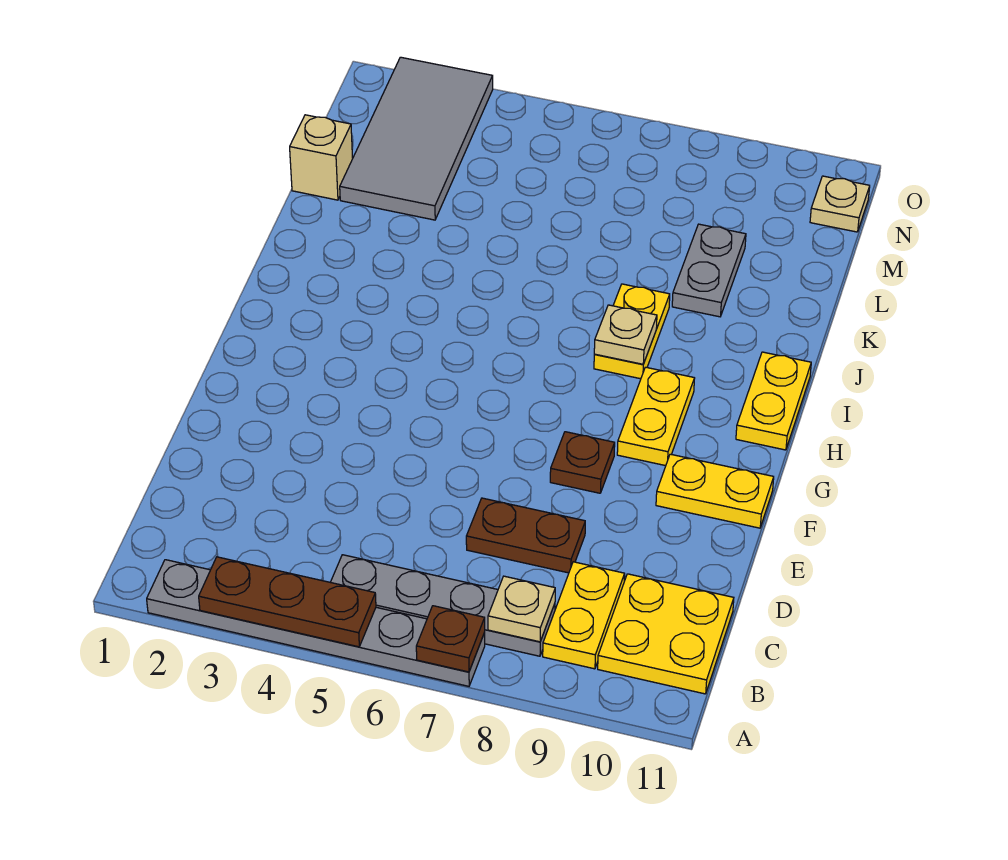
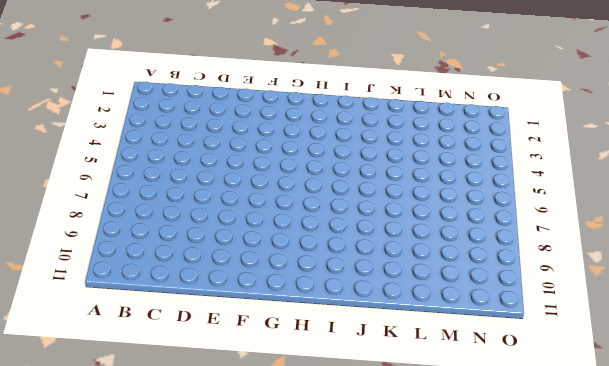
none -> grey plate A2:A7 level 1
none -> grey plate B5:B8 level 1
none -> yellow plate B9:C9 level 1

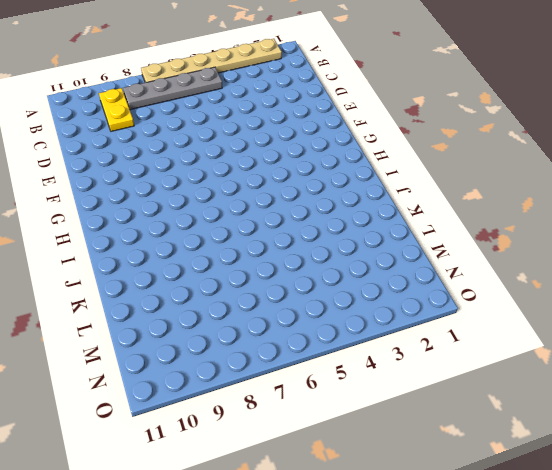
tan plate A2:A7 level 1 -> grey plate A2:A7 level 1
none -> yellow plate B10:C11 level 1
none -> brown plate D7:D8 level 1
none -> brown plate F8 level 1

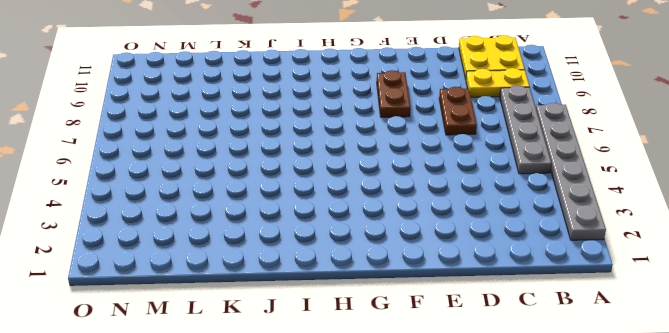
brown plate F8:F9 level 1 -> brown plate F8 level 1
none -> yellow plate F10:F11 level 1
none -> yellow plate G9:H9 level 1
none -> yellow plate H11:I11 level 1

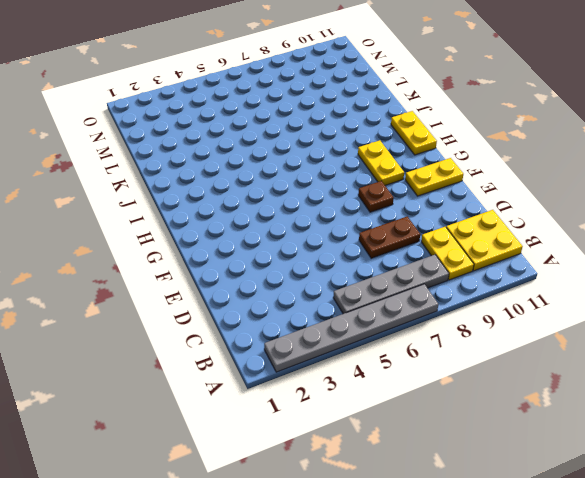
none -> yellow plate I8:J8 level 1
none -> grey plate K9:L9 level 1
none -> tan brick L1 level 1

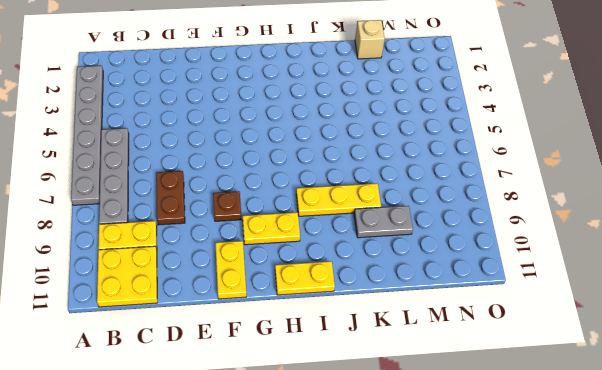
yellow plate I8:K8 level 1 -> yellow plate I8:J8 level 1
none -> grey tile L2:O3 level 1
none -> tan plate N11 level 1
none -> brown plate A3:A5 level 2

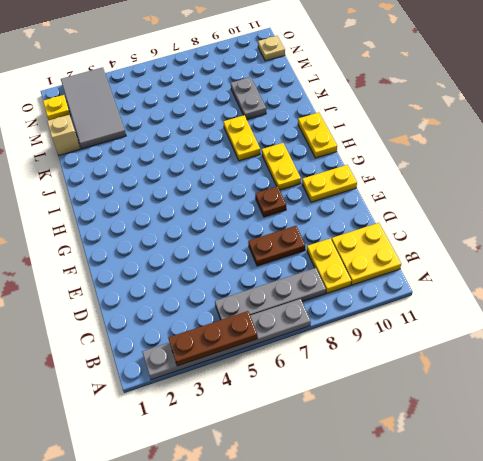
yellow plate N1 level 1 -> none
none -> brown plate A7 level 2
none -> tan plate B8 level 2
none -> tan plate I8 level 2

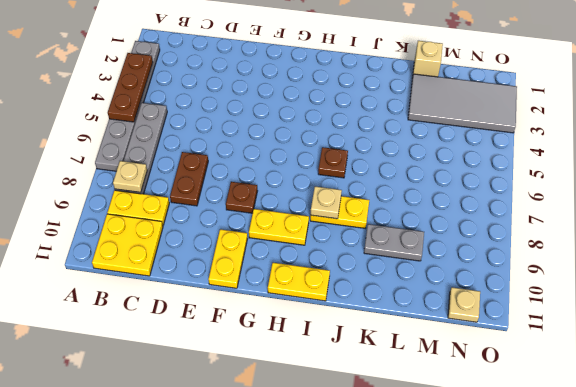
brown plate I6 level 1 -> brown plate A7 level 2

